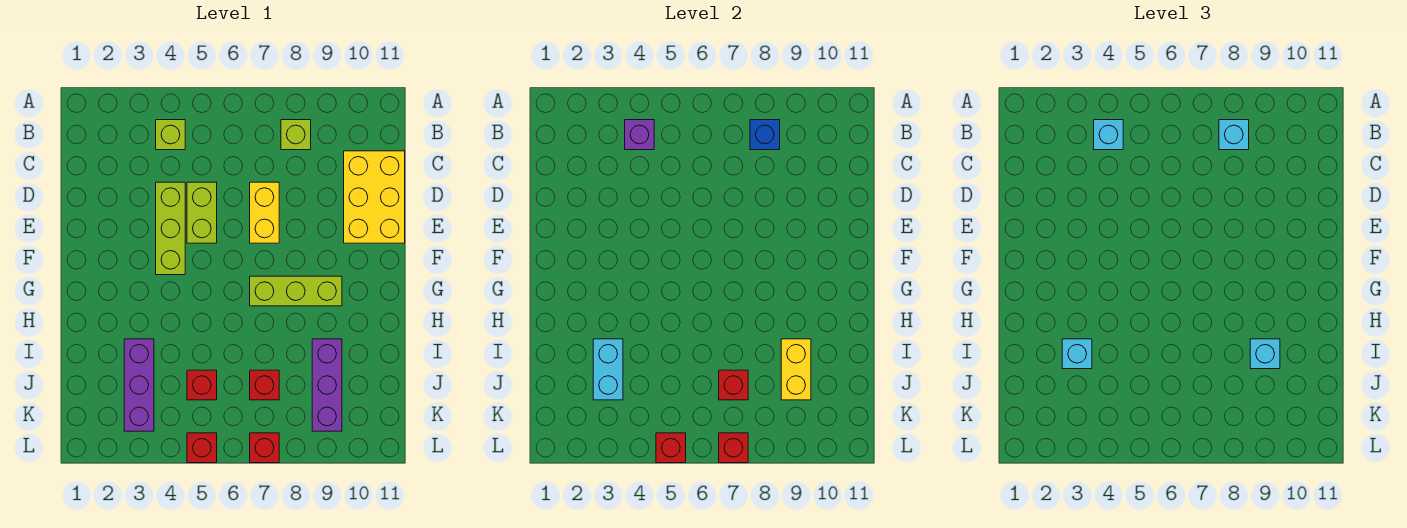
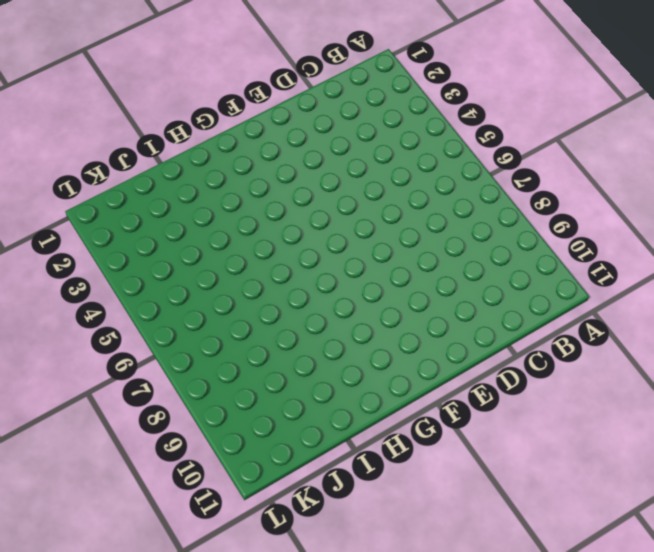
none -> lime brick B4 level 1
none -> lime brick B8 level 1
none -> yellow brick C10:E11 level 1

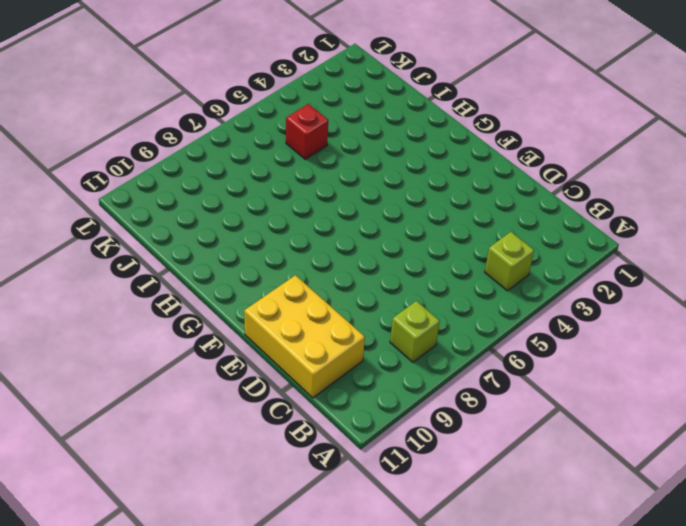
none -> lime brick D4:F4 level 1
none -> lime brick D5:E5 level 1
none -> yellow brick D7:E7 level 1

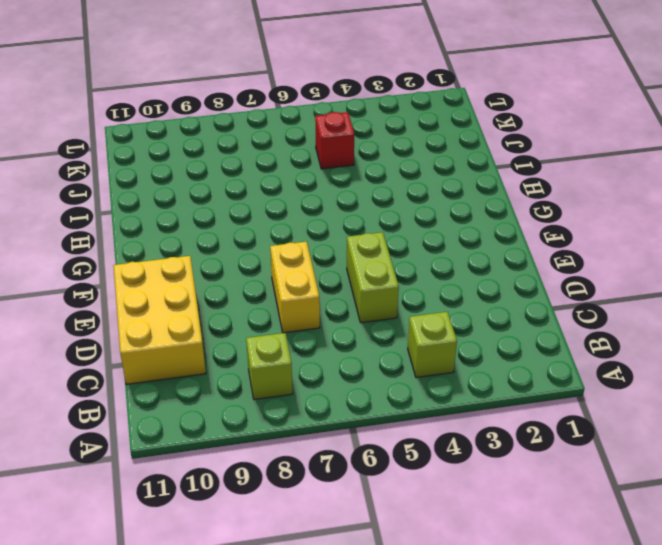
none -> lime brick D4:F4 level 1
none -> lime brick G7:G9 level 1
none -> purple brick I3:K3 level 1

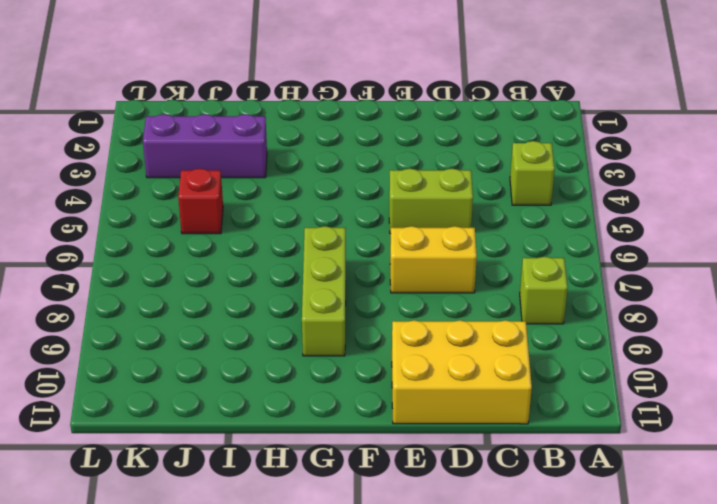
none -> lime brick D4:F4 level 1
none -> purple brick I9:K9 level 1
none -> red brick J7 level 1

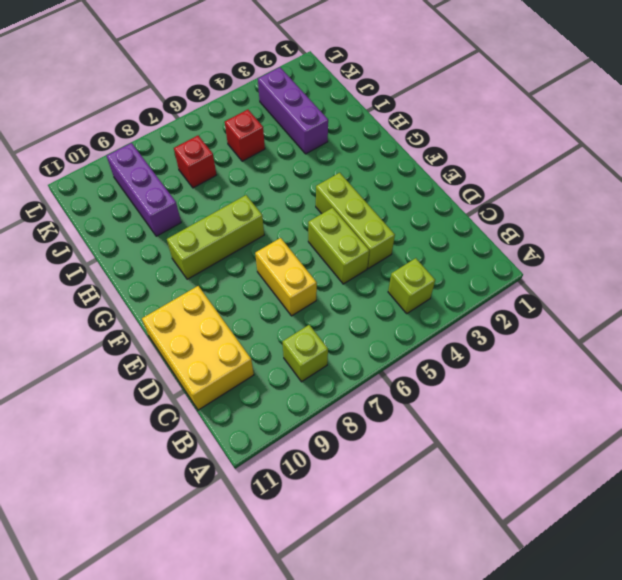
none -> red brick L5 level 1
none -> red brick L7 level 1
none -> purple brick B4 level 2

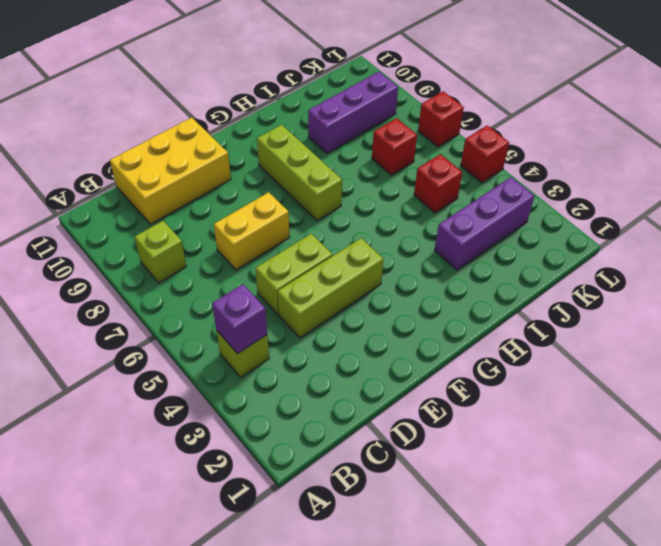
none -> blue brick B8 level 2
none -> cyan brick I3:J3 level 2
none -> yellow brick I9:J9 level 2

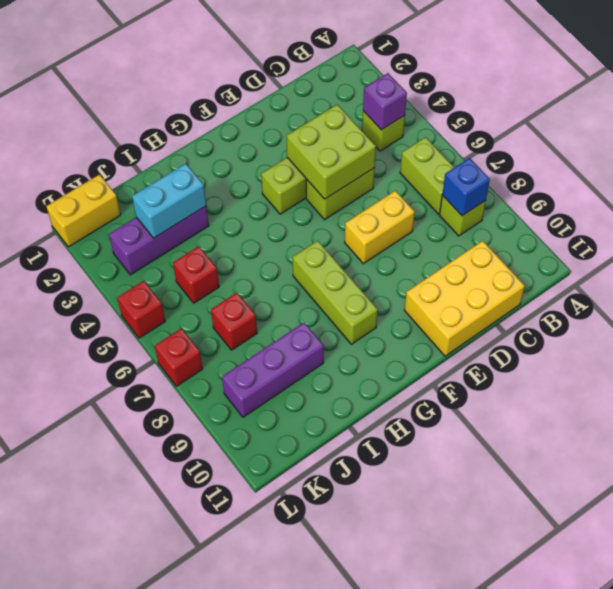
lime brick B6:B7 level 1 -> none
lime brick D4:E5 level 2 -> none
yellow brick K1:L1 level 1 -> yellow brick I9:J9 level 2
none -> red brick J7 level 2
none -> red brick L5 level 2
none -> red brick L7 level 2

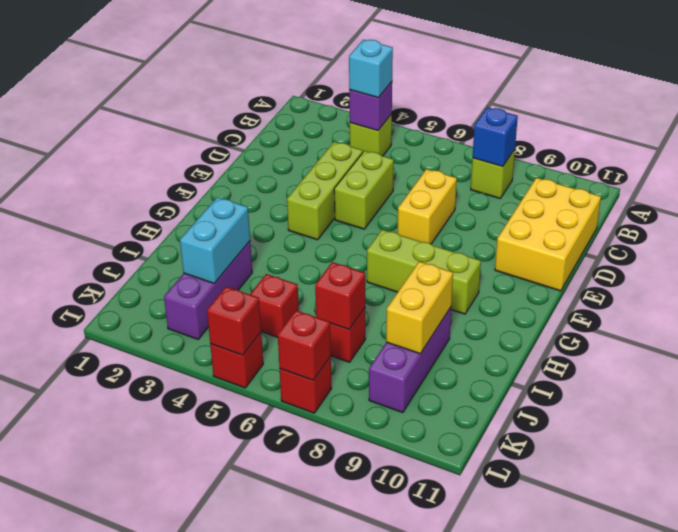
none -> cyan brick B8 level 3
none -> cyan brick I3 level 3
none -> cyan brick I9 level 3

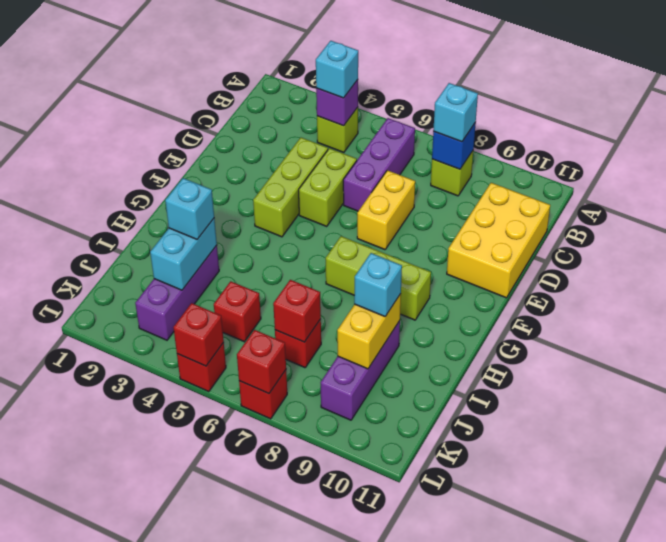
purple brick B6:D6 level 1 -> none

